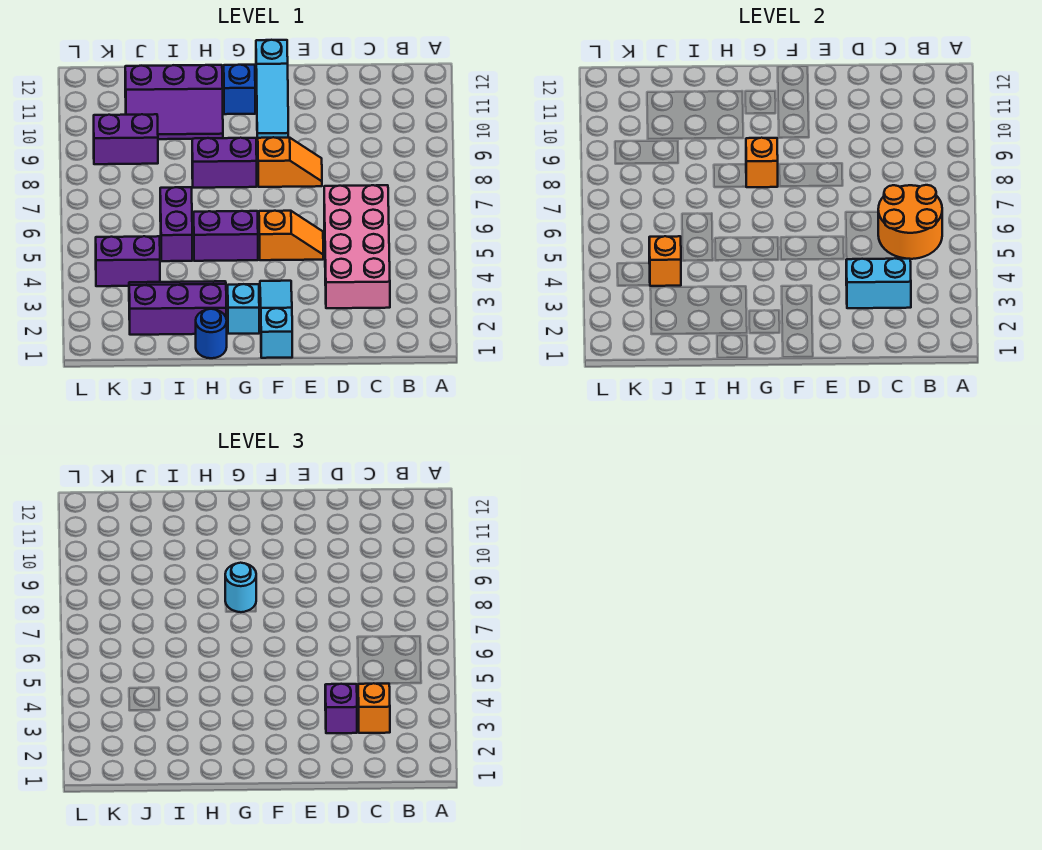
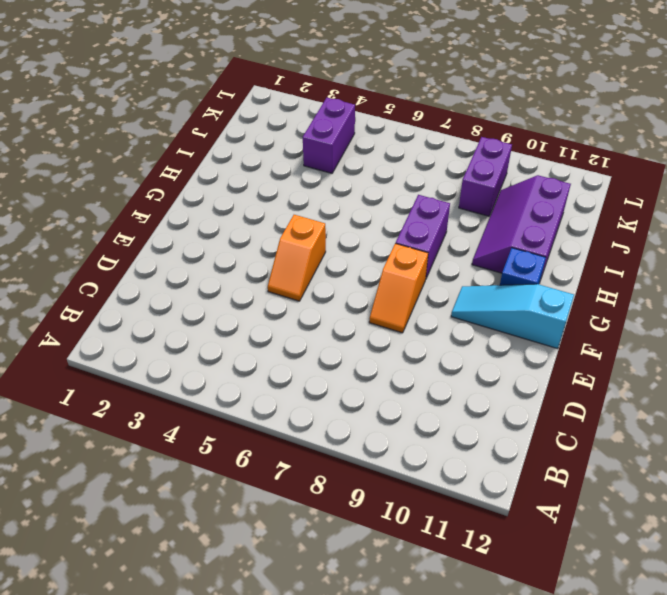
none -> pink brick C3:D6 level 1
none -> cyan slope F1:F3 level 1 top 1
none -> cyan brick G2 level 1

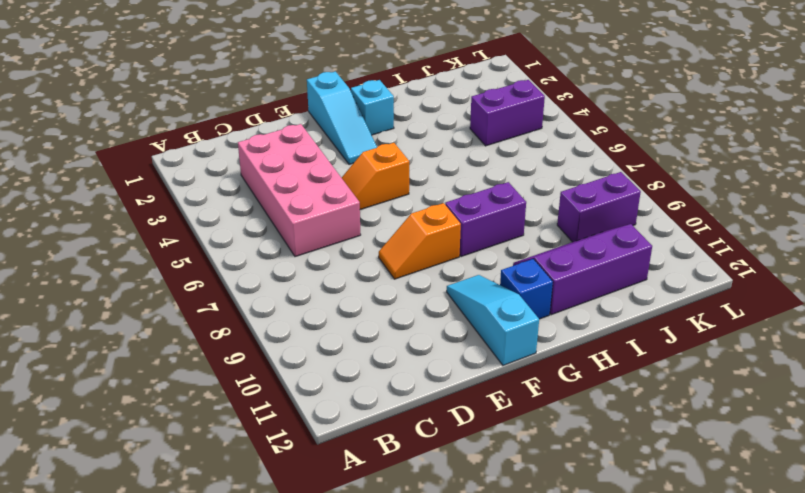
none -> purple brick G5:H5 level 1
none -> blue round brick H1 level 1
none -> purple slope H2:J3 level 1 top 2

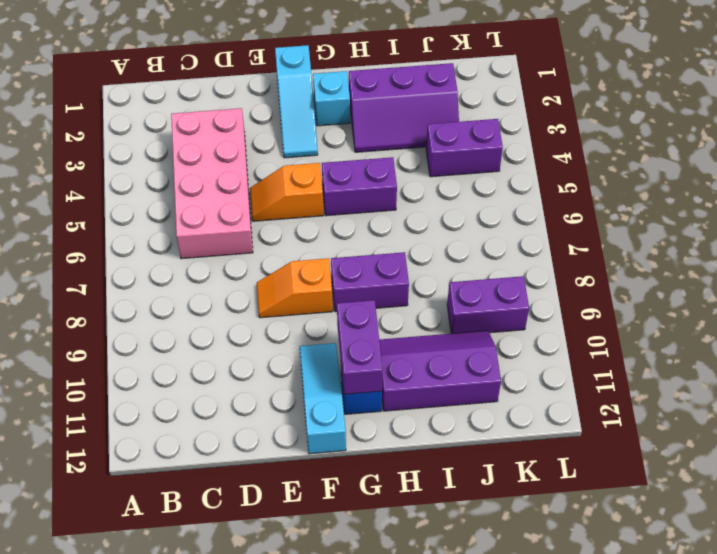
purple brick G10:G11 level 2 -> purple brick I5:I6 level 1
none -> blue round brick H1 level 1
none -> orange round brick B5:C6 level 2
none -> cyan brick C3:D3 level 2

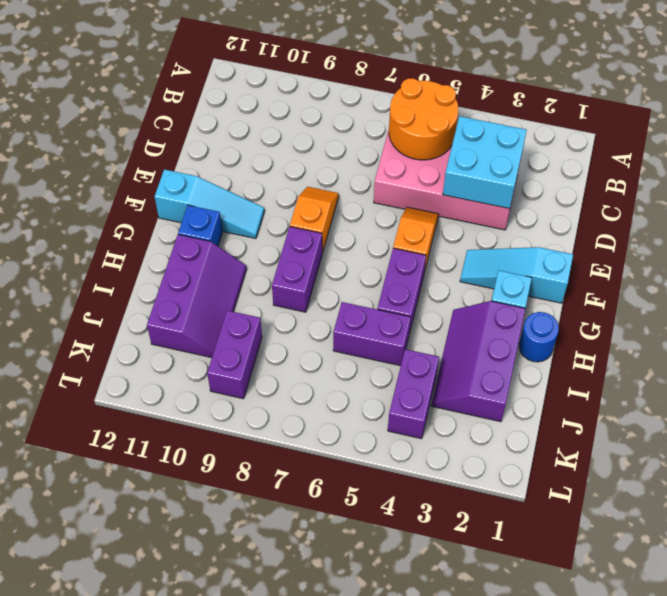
cyan brick C3:D4 level 2 -> cyan brick C3:D3 level 2
none -> orange brick G8 level 2
none -> orange brick J4 level 2
none -> orange brick C3 level 3

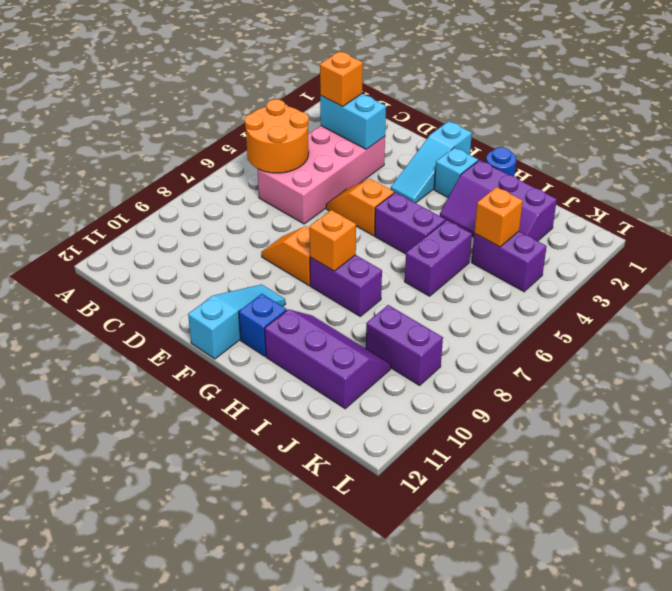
none -> purple brick D3 level 3
none -> cyan round brick G8 level 3

